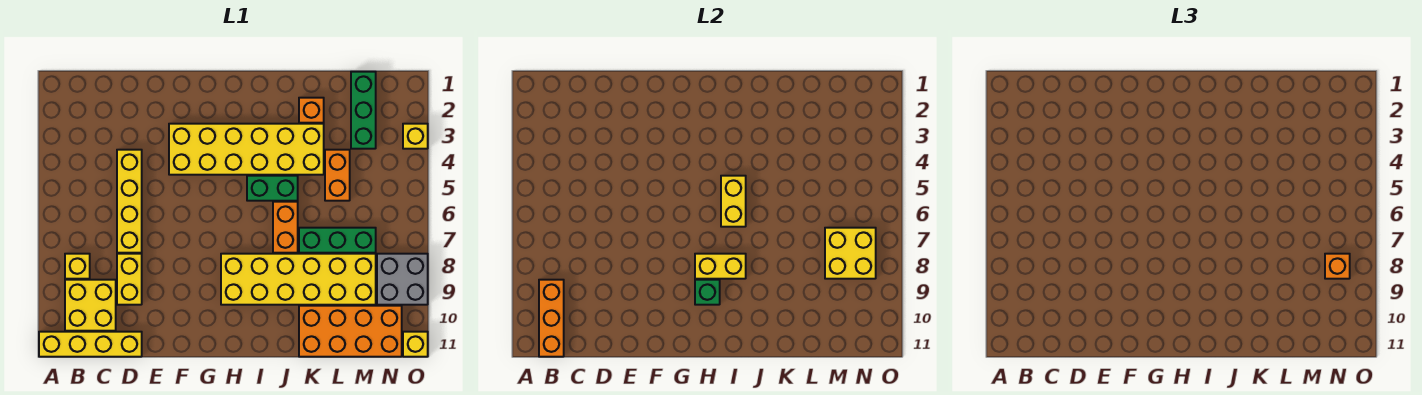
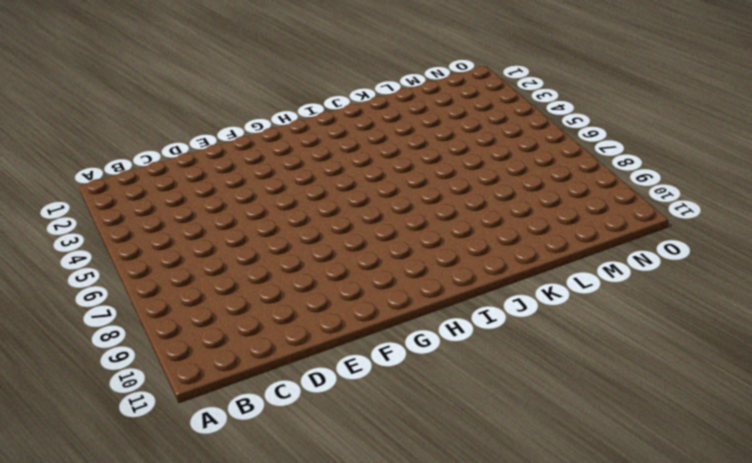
none -> yellow brick A11:D11 level 1
none -> yellow brick B8 level 1
none -> yellow brick B9:C10 level 1

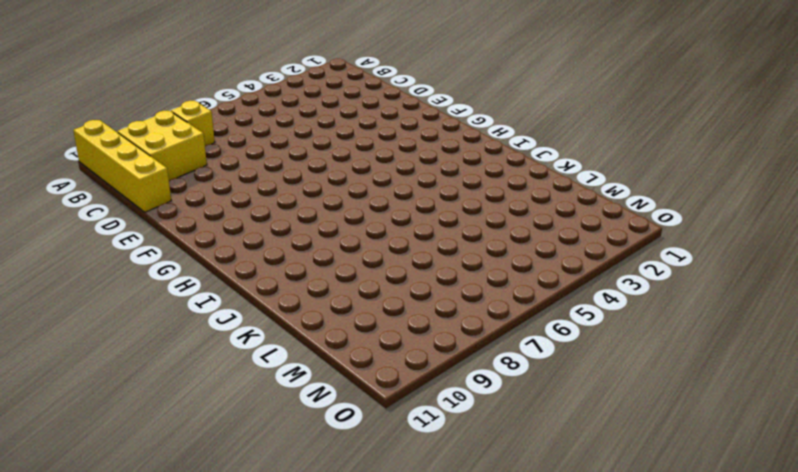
none -> yellow brick D4:D7 level 1
none -> yellow brick D8:D9 level 1
none -> yellow brick F3:K4 level 1

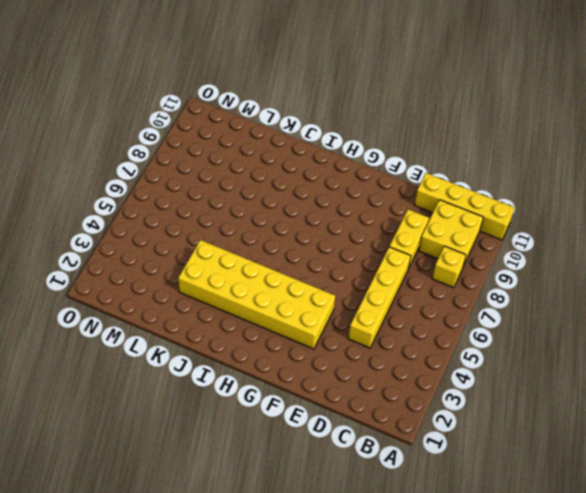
none -> yellow brick H8:M9 level 1
none -> green brick I5:J5 level 1
none -> orange brick J6:J7 level 1

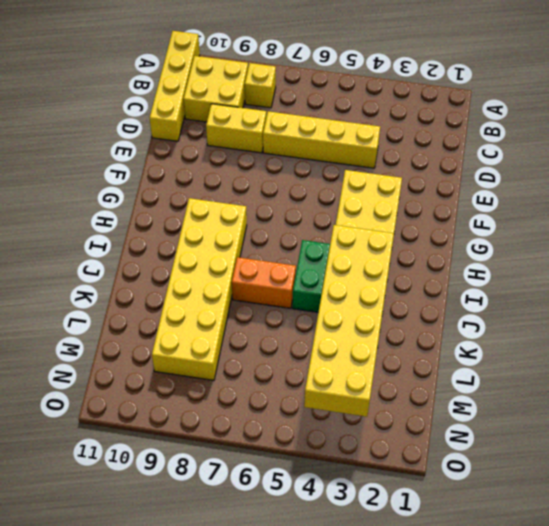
yellow brick I3:N4 level 2 -> none
none -> orange brick K2 level 1
none -> green brick K7:M7 level 1
none -> orange brick K10:N11 level 1

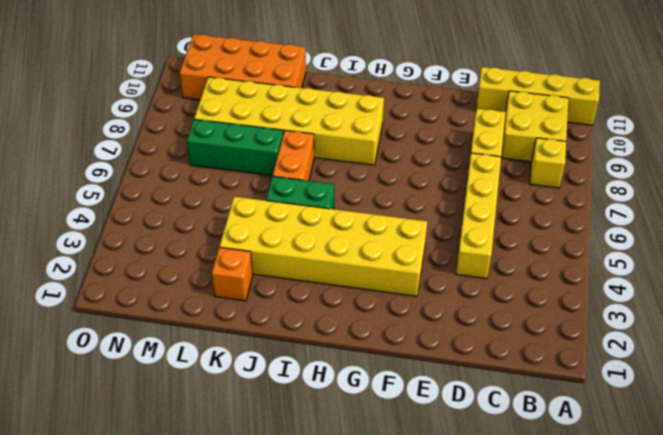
none -> orange brick L4:L5 level 1
none -> green brick M1:M3 level 1
none -> grey brick N8:O9 level 1

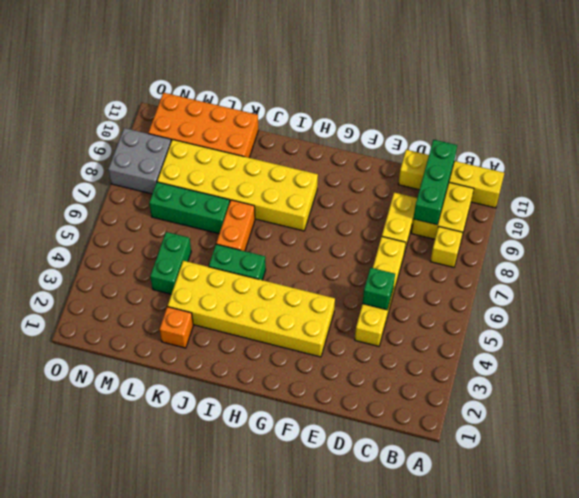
green brick C9:C11 level 2 -> green brick M1:M3 level 1
green brick D5 level 2 -> green brick H9 level 2
green brick L4:L5 level 1 -> orange brick L4:L5 level 1
none -> yellow brick O3 level 1
none -> yellow brick O11 level 1
none -> orange brick B9:B11 level 2

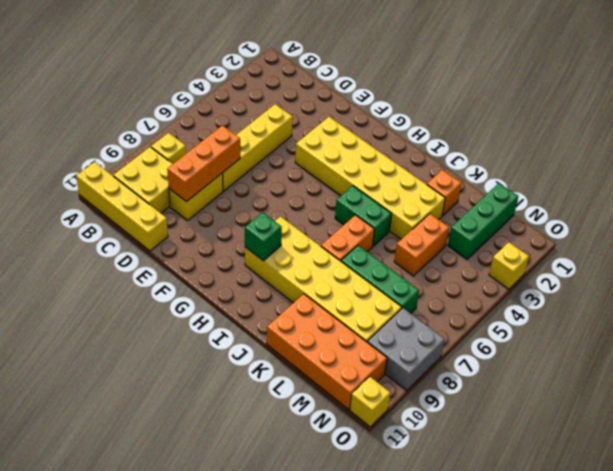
orange brick D7:D9 level 2 -> orange brick B9:B11 level 2
none -> yellow brick H8:I8 level 2
none -> yellow brick I5:I6 level 2
none -> yellow brick M7:N8 level 2

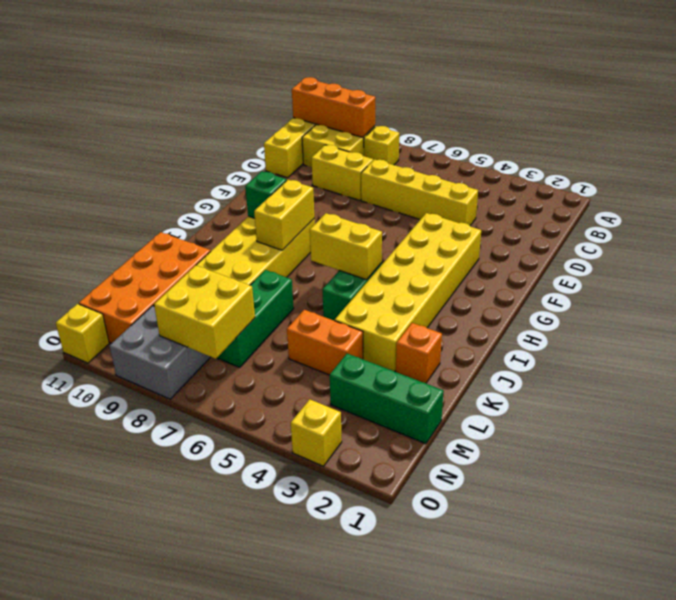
none -> orange brick J6:J7 level 1
none -> orange brick N8 level 3

